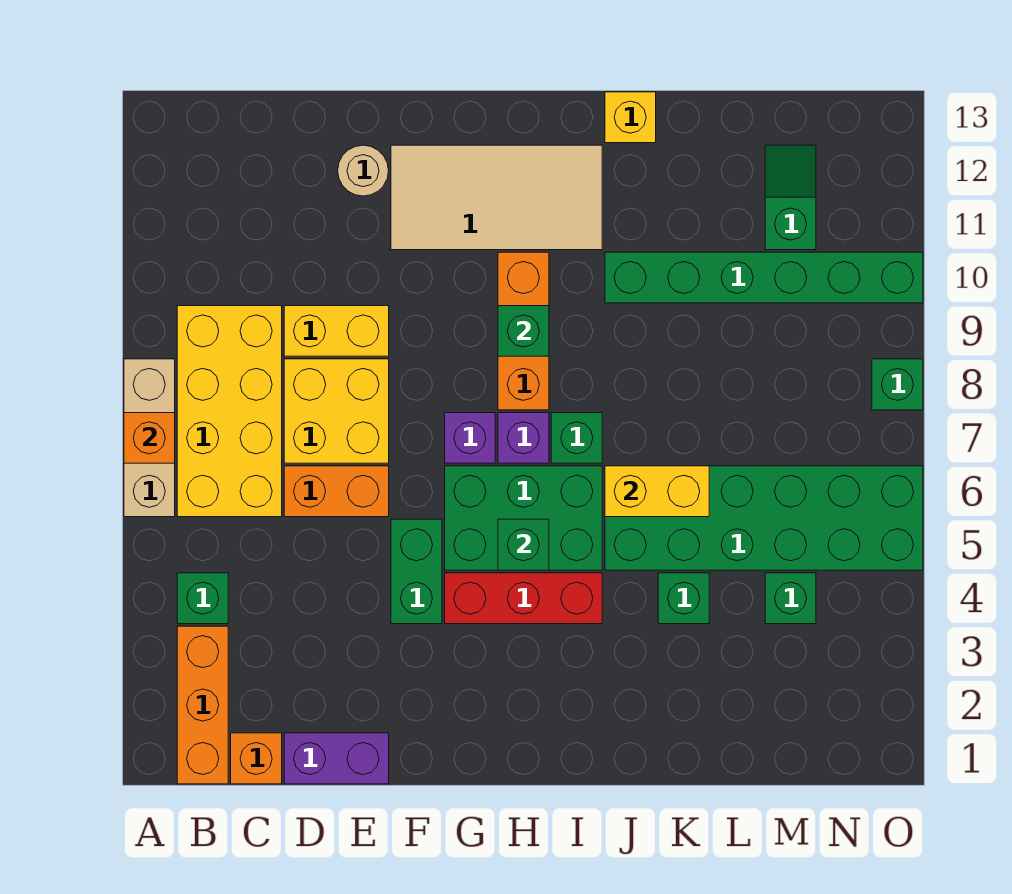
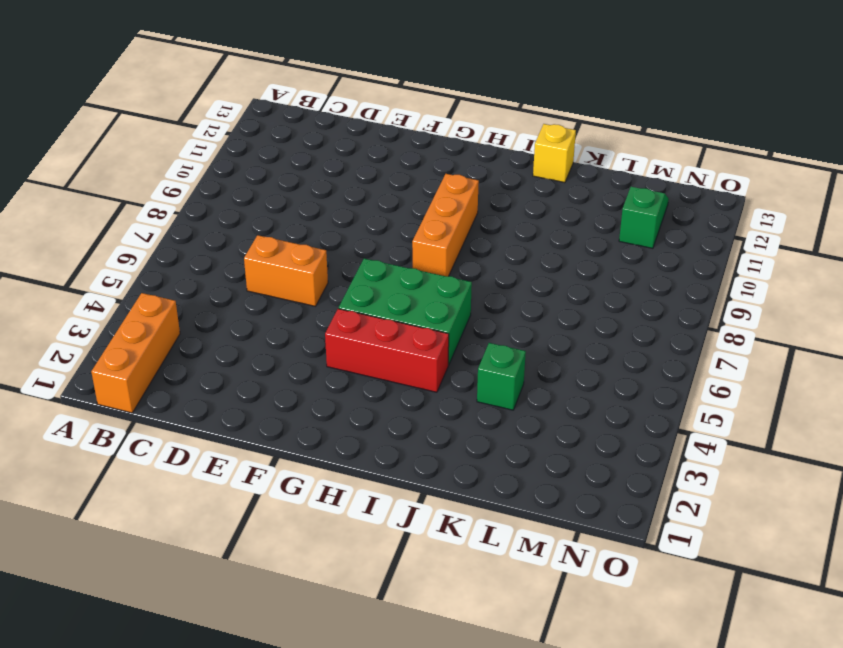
none -> tan brick A6:A8 level 1
none -> green brick B4 level 1
none -> yellow brick B6:C9 level 1

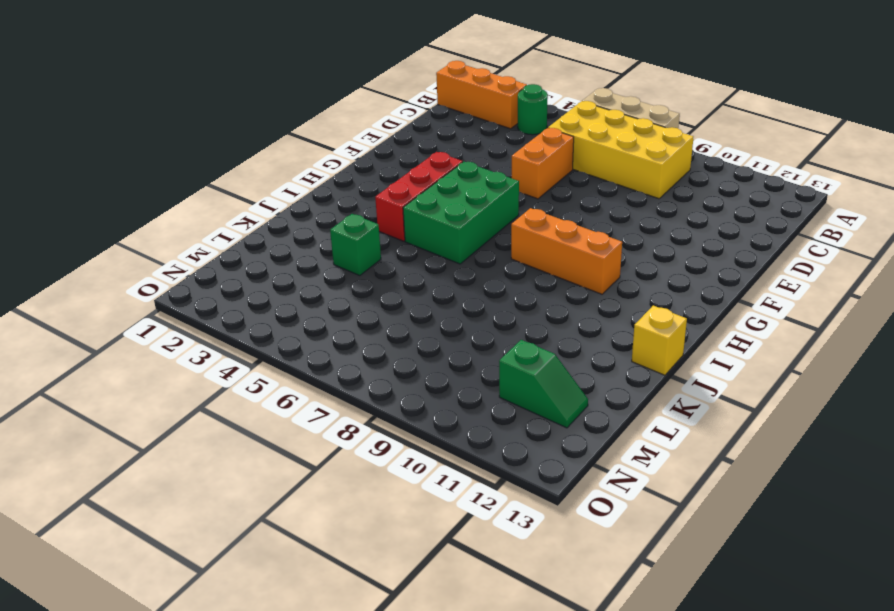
green round brick B4 level 1 -> green brick B4 level 1
none -> orange brick C1 level 1
none -> purple brick D1:E1 level 1
none -> yellow brick D7:E8 level 1

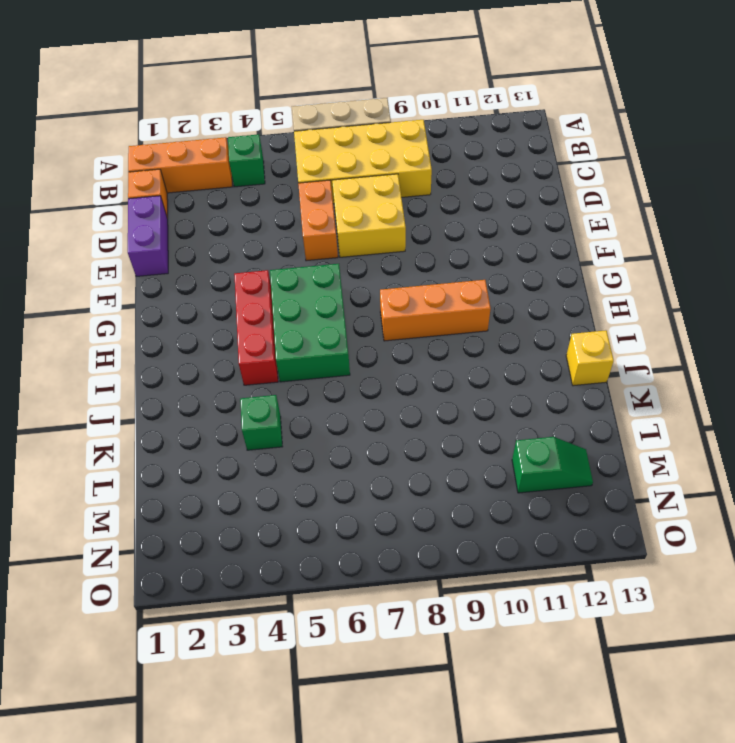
none -> yellow brick D9:E9 level 1
none -> tan round brick E12 level 1
none -> green brick F4:F5 level 1

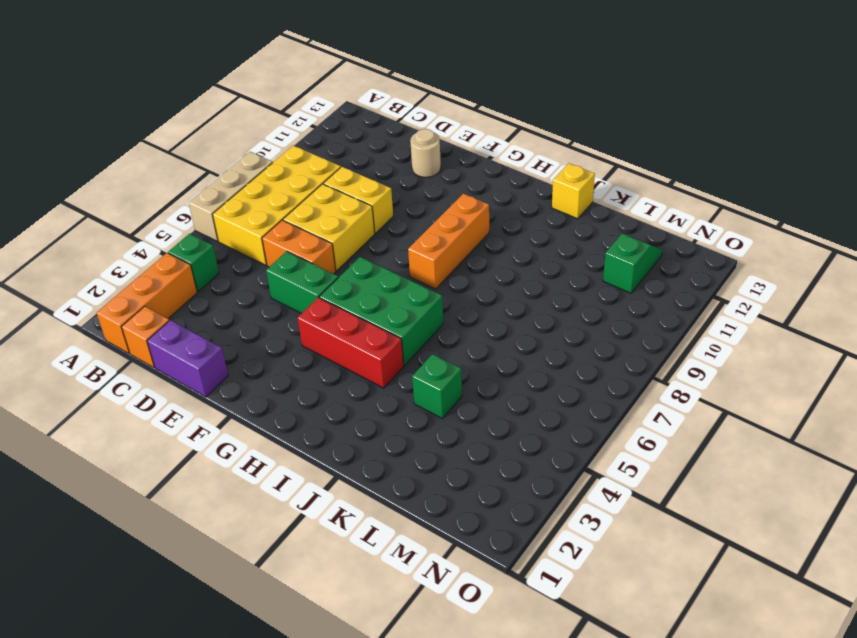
green brick E5:F5 level 1 -> green brick F4:F5 level 1
none -> tan tile F11:I12 level 1
none -> purple brick G7 level 1
none -> purple brick H7 level 1

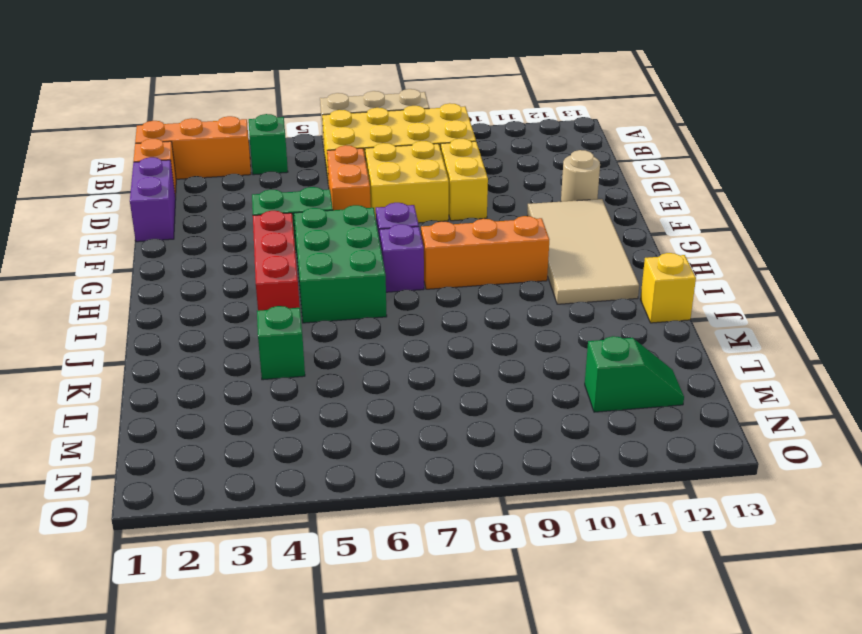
none -> green brick I7 level 1
none -> green brick J5:O6 level 1
none -> green brick J10:O10 level 1

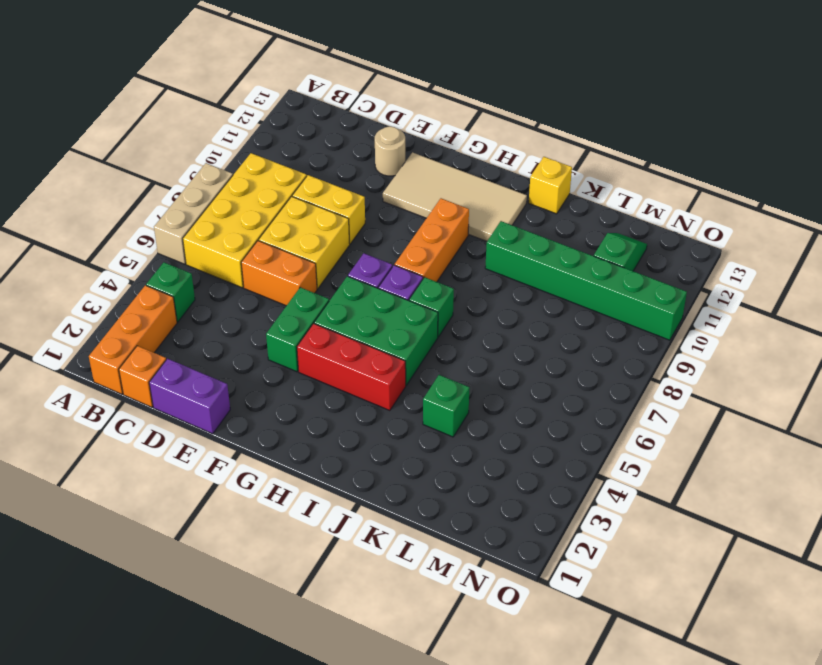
none -> green brick J5:O6 level 1
none -> green brick M4 level 1
none -> green brick O8 level 1

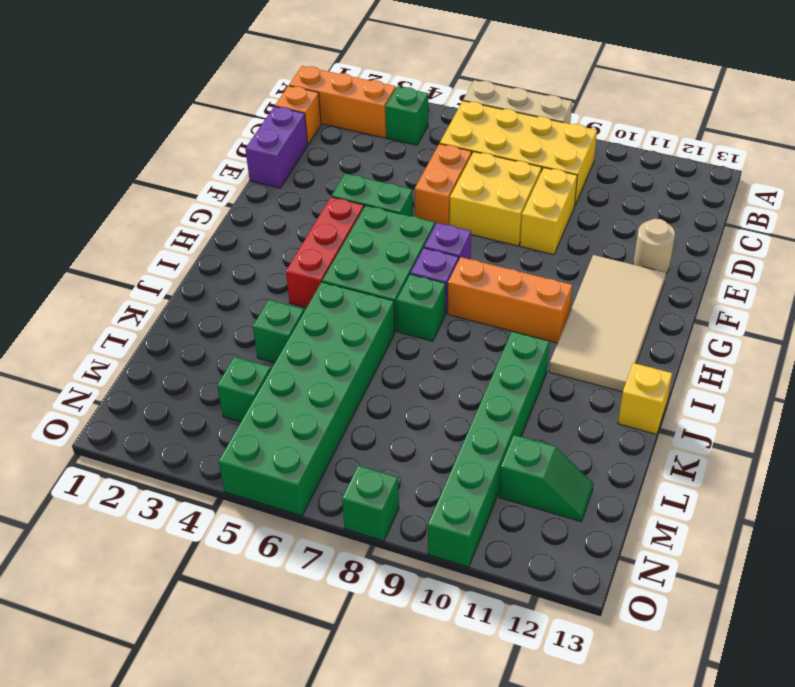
none -> orange brick A7 level 2
none -> green brick H5 level 2
none -> green brick H9 level 2

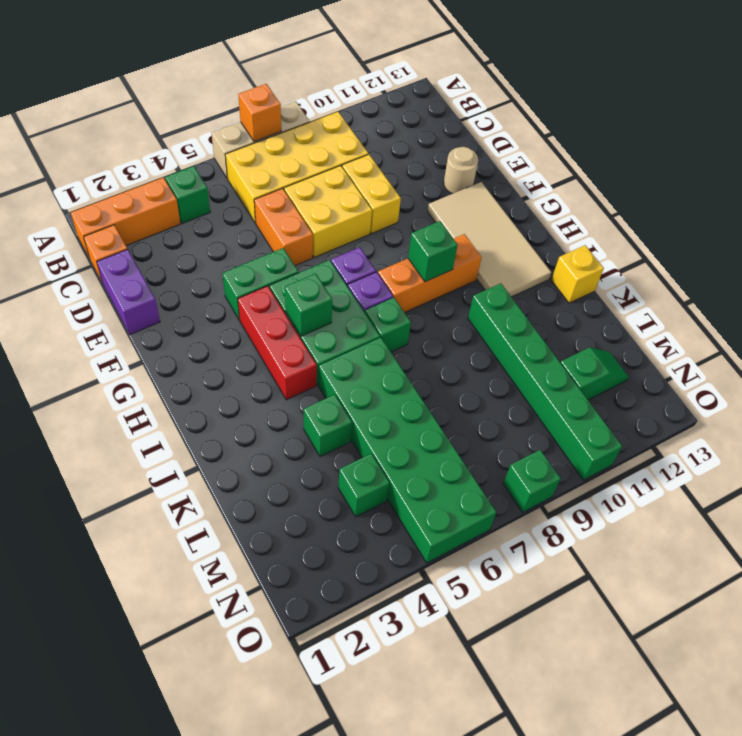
none -> yellow brick J6:K6 level 2

